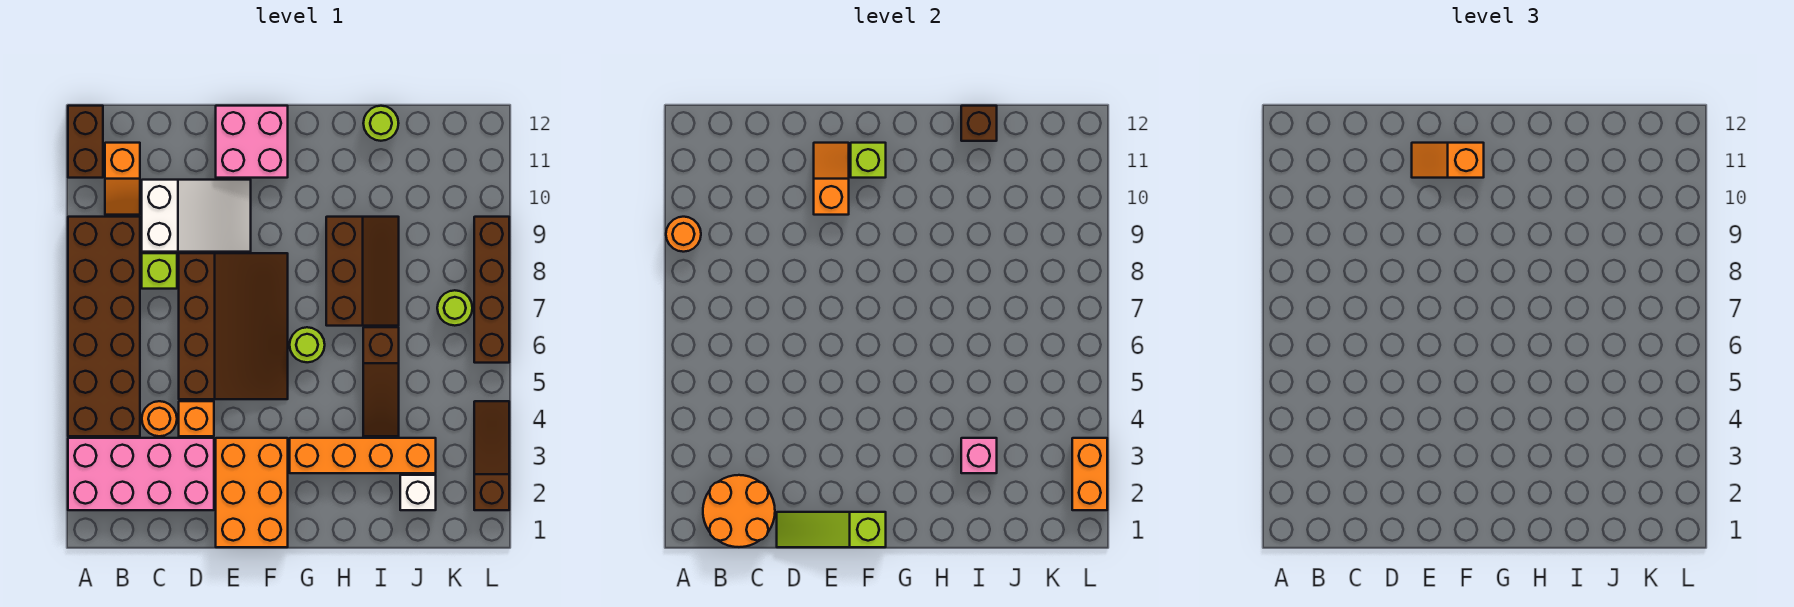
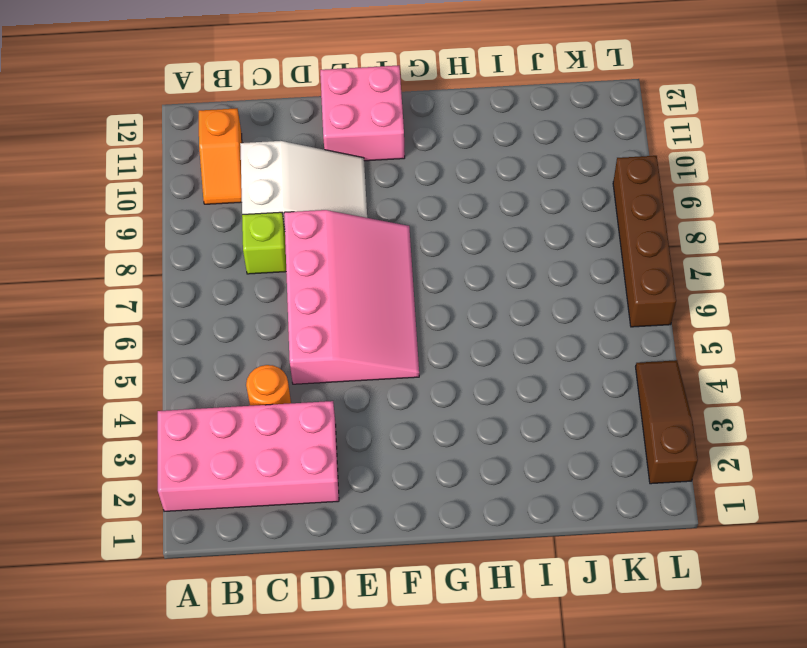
pink slope D5:F8 level 1 top D -> brown slope D5:F8 level 1 top D
none -> brown brick A4:B9 level 1
none -> brown brick A11:A12 level 1
none -> orange brick D4 level 1

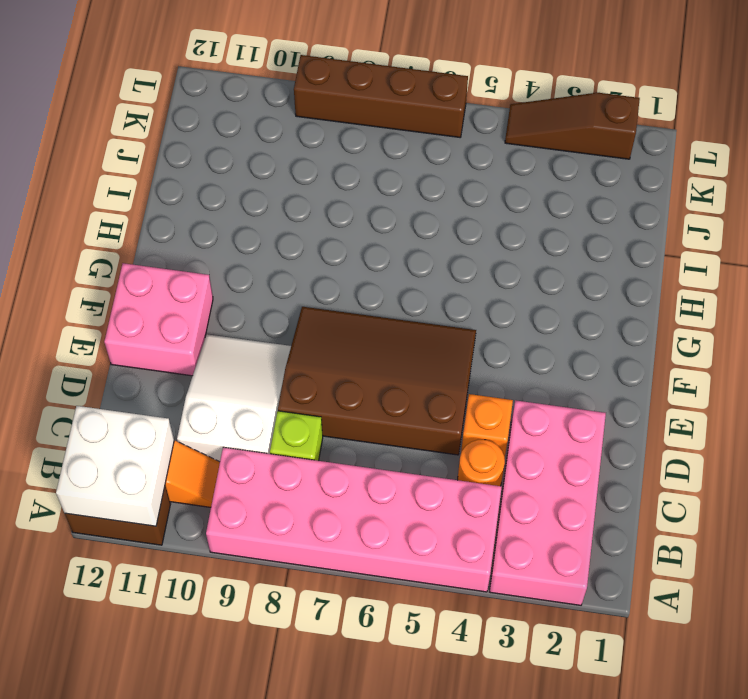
pink brick A4:B9 level 1 -> brown brick A4:B9 level 1
white brick A11:B12 level 2 -> none
none -> orange brick E1:F3 level 1
none -> orange brick G3:J3 level 1
none -> lime round brick G6 level 1

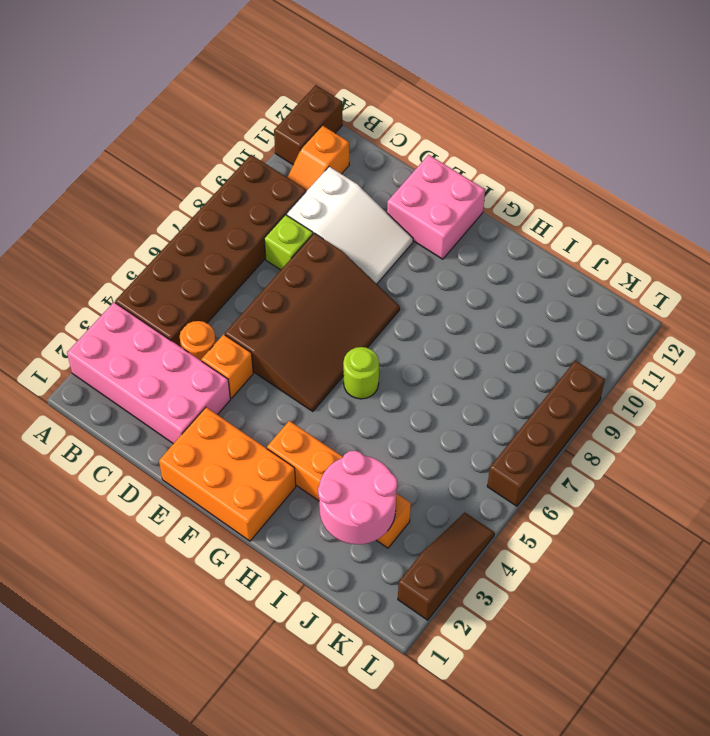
orange brick E1:G2 level 1 -> orange brick E1:F3 level 1
pink round brick I2:J3 level 2 -> pink brick I3 level 2
none -> brown slope H7:I9 level 1 top H
none -> brown slope I4:I6 level 1 top 6
none -> lime round brick I12 level 1

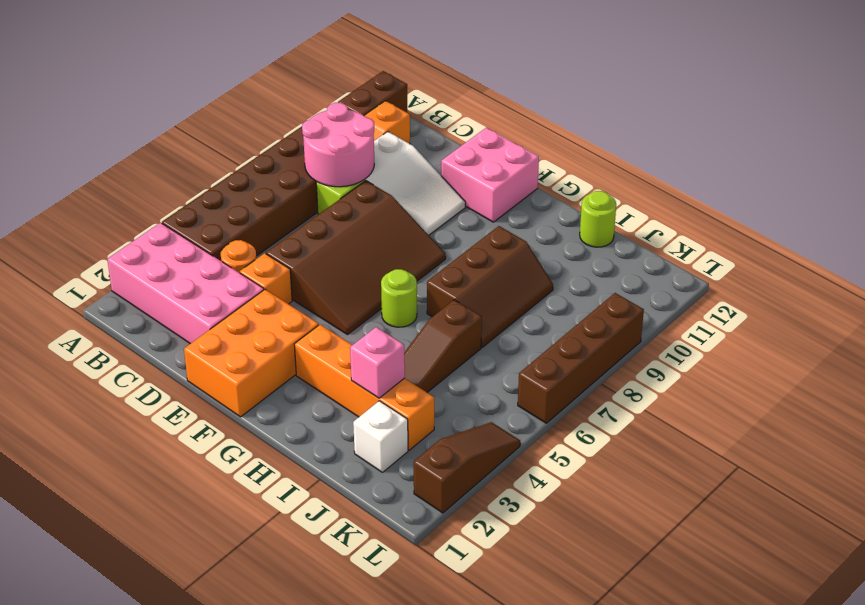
pink round brick B8:C9 level 2 -> none
none -> lime round brick K7 level 1
none -> orange round brick A9 level 2
none -> orange round brick B1:C2 level 2

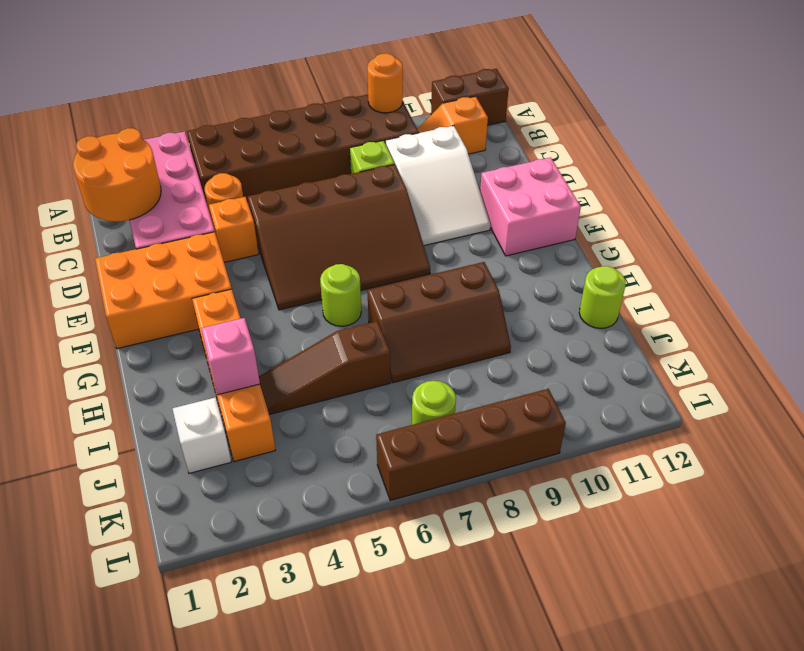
none -> brown slope L2:L4 level 1 top 2
none -> lime slope D1:F1 level 2 top F
none -> orange slope E10:E11 level 2 top 10

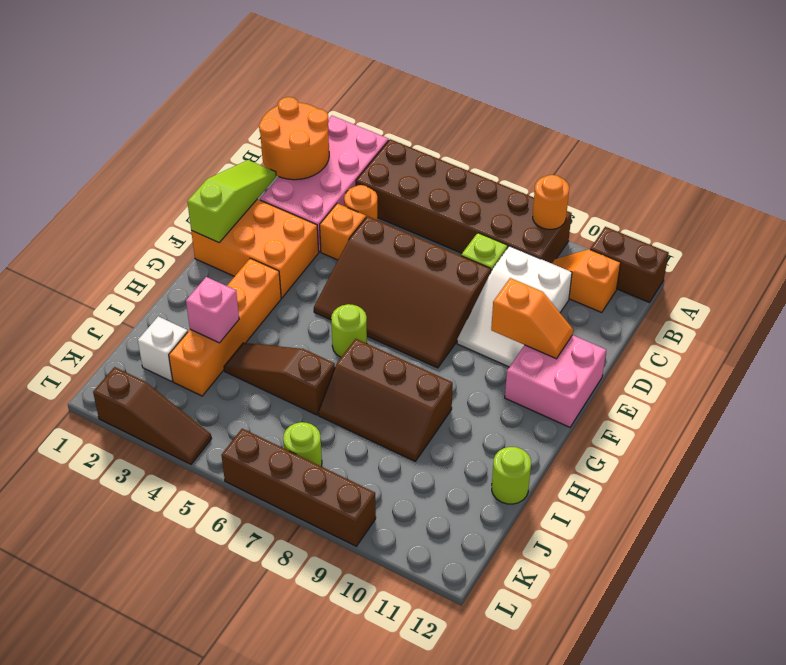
none -> lime brick F11 level 2
none -> brown brick I12 level 2
none -> orange brick L2:L3 level 2

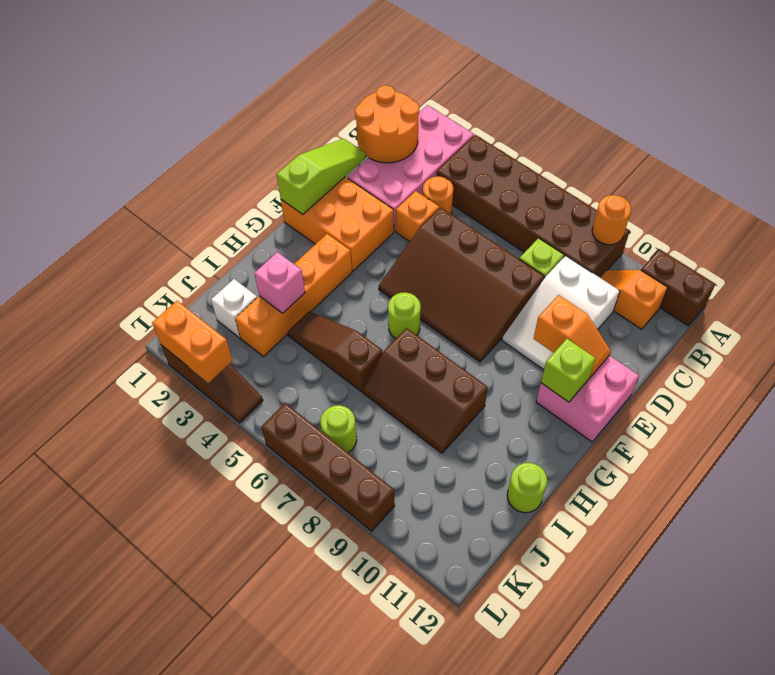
none -> brown brick I12 level 2
none -> orange slope E11:F11 level 3 top F

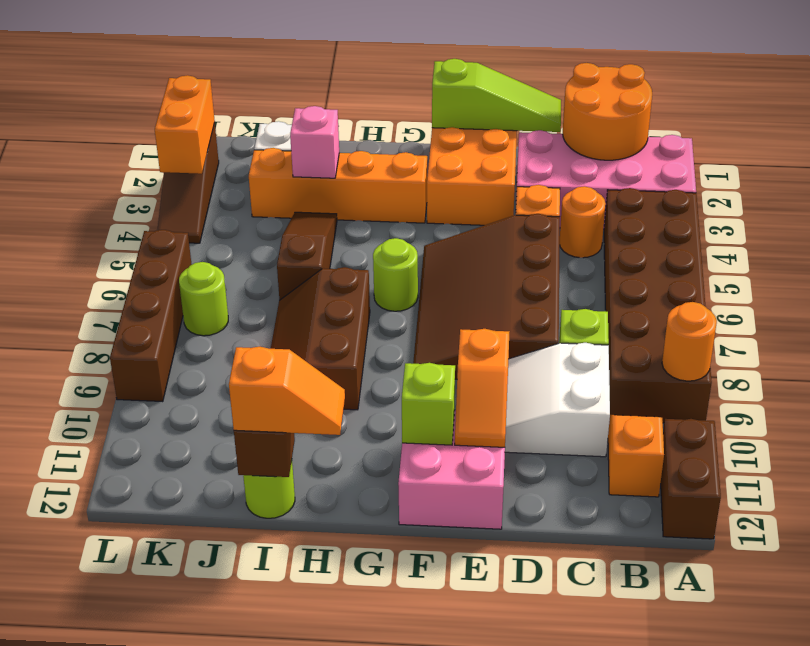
orange slope H12:I12 level 3 top I -> orange slope E11:F11 level 3 top F

